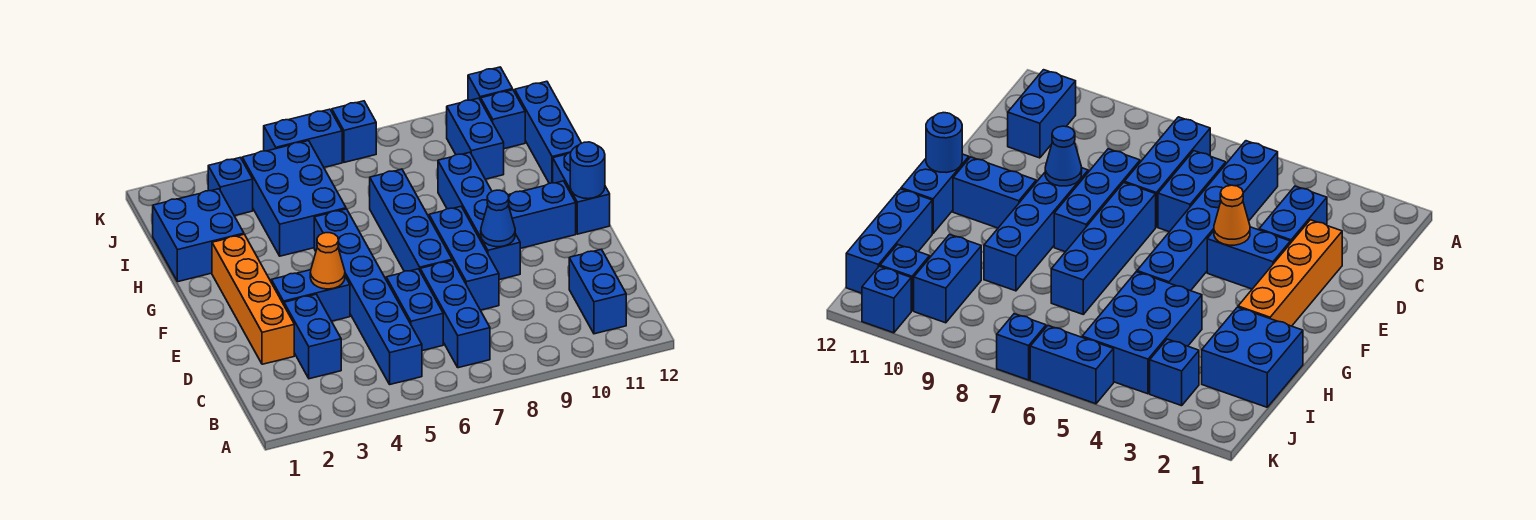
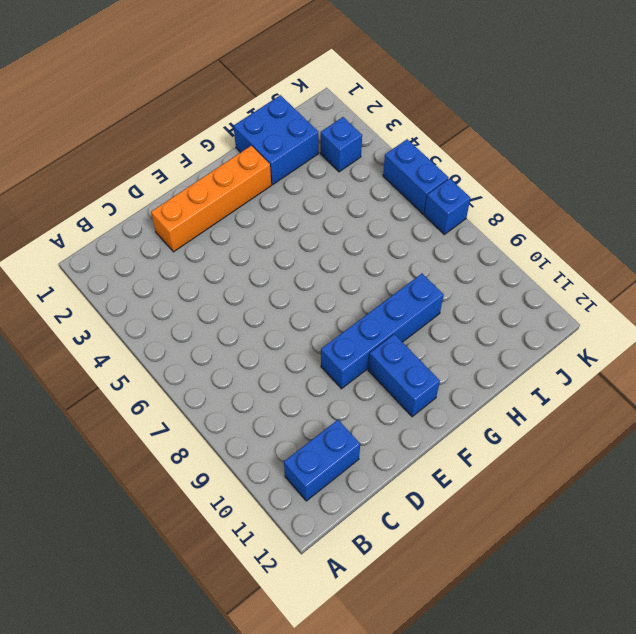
none -> blue brick B5:G5 level 1
none -> blue brick B7:D7 level 1
none -> blue brick C3:D3 level 1

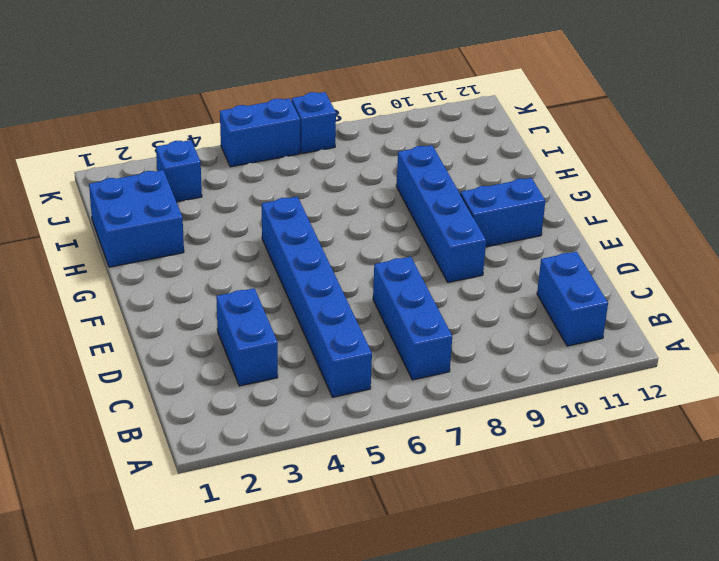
none -> blue brick C6:D6 level 1
none -> orange brick D2:G2 level 1
none -> blue brick D8:F8 level 1

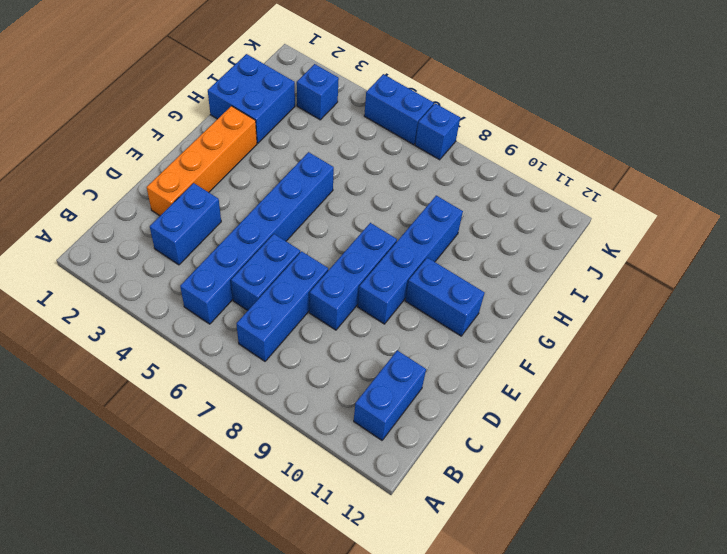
none -> blue brick E3:E4 level 1
none -> blue brick E7:H7 level 1
none -> blue brick F12:G12 level 1

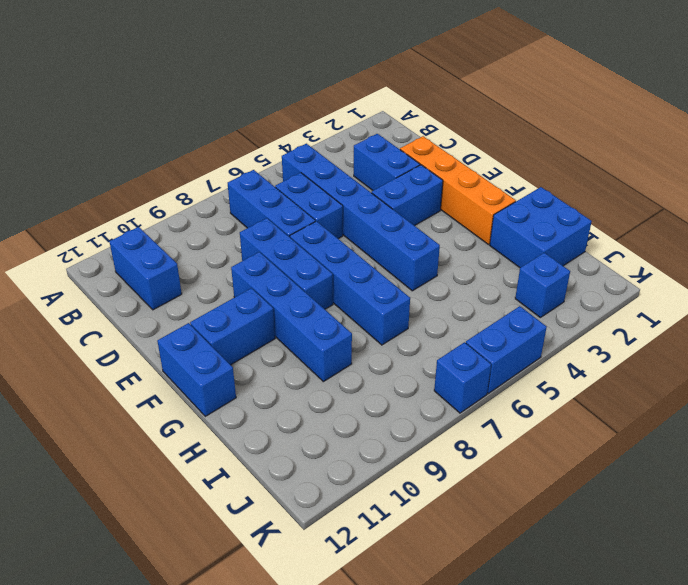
none -> blue brick H4:J5 level 1
none -> blue brick H12:J12 level 1
none -> blue brick I10:J10 level 1

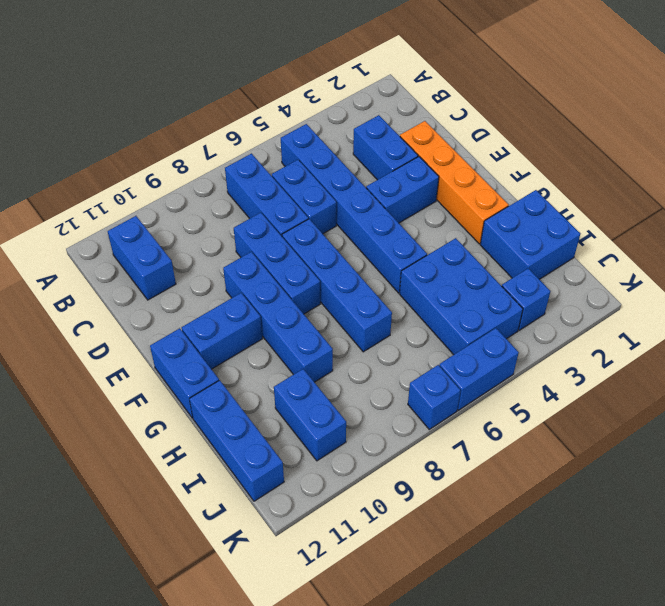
none -> blue brick J11 level 1
none -> blue brick K11 level 1
none -> orange cone E4 level 2

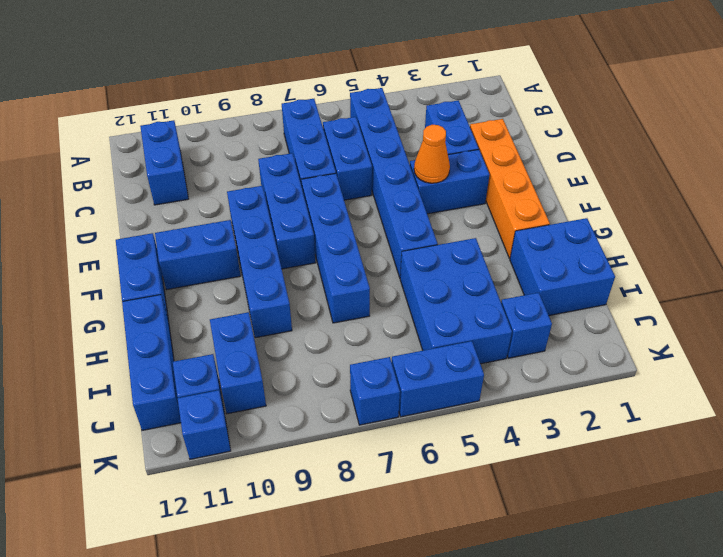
none -> blue cone E9 level 2
none -> blue round brick F12 level 2

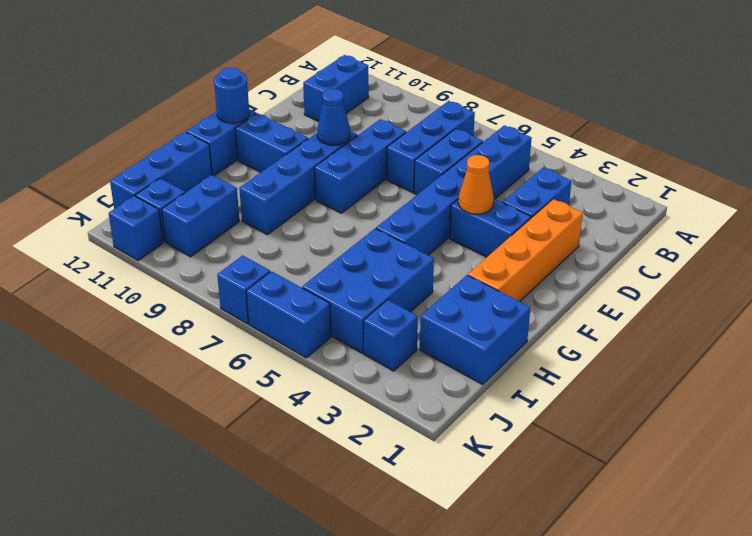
none -> blue brick E7:H7 level 1

